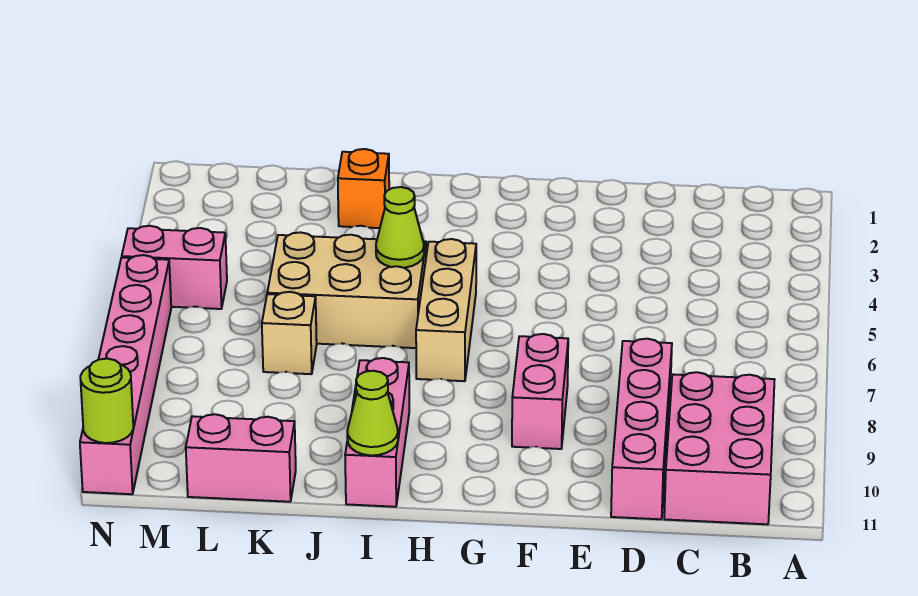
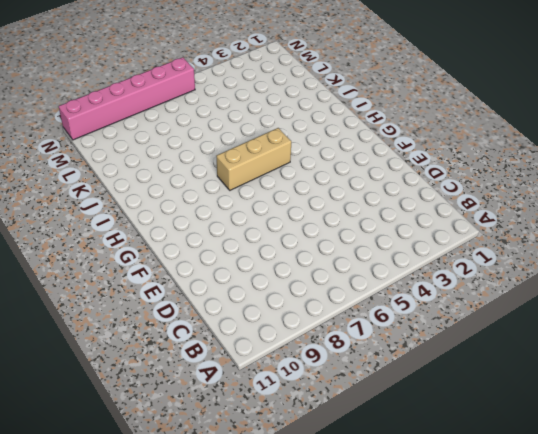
none -> pink brick B9:C11 level 1
none -> pink brick D8:D11 level 1
none -> pink brick F8:F9 level 1

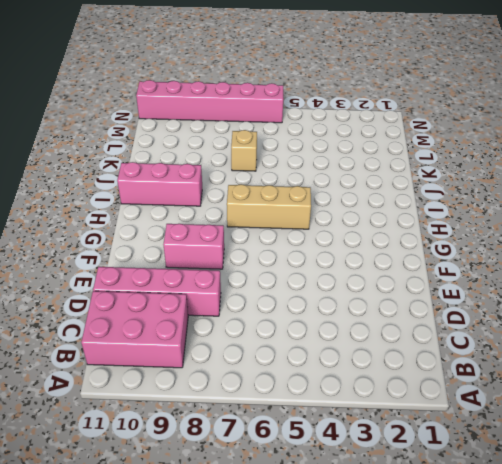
none -> tan brick I5:K6 level 1
none -> orange brick J2 level 1
none -> pink brick K11:L11 level 1

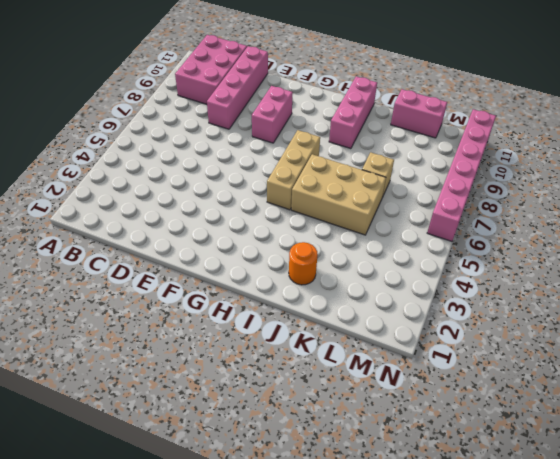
orange round brick J2 level 1 -> orange brick J2 level 1
none -> pink brick M5:N5 level 1
none -> lime cone I5 level 2
none -> lime cone I11 level 2

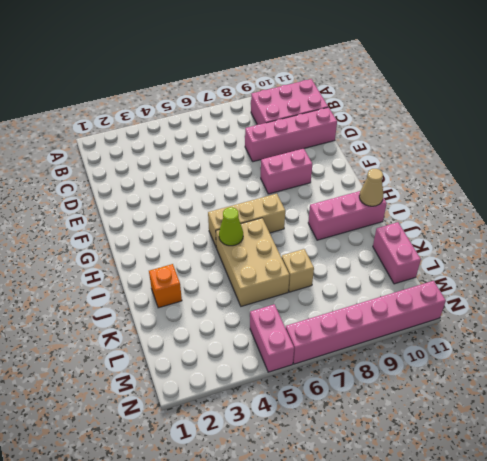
tan cone I11 level 2 -> lime cone I11 level 2
none -> lime round brick N11 level 2

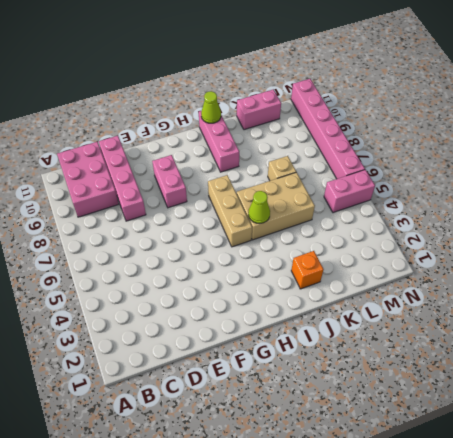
none -> lime round brick N11 level 2

